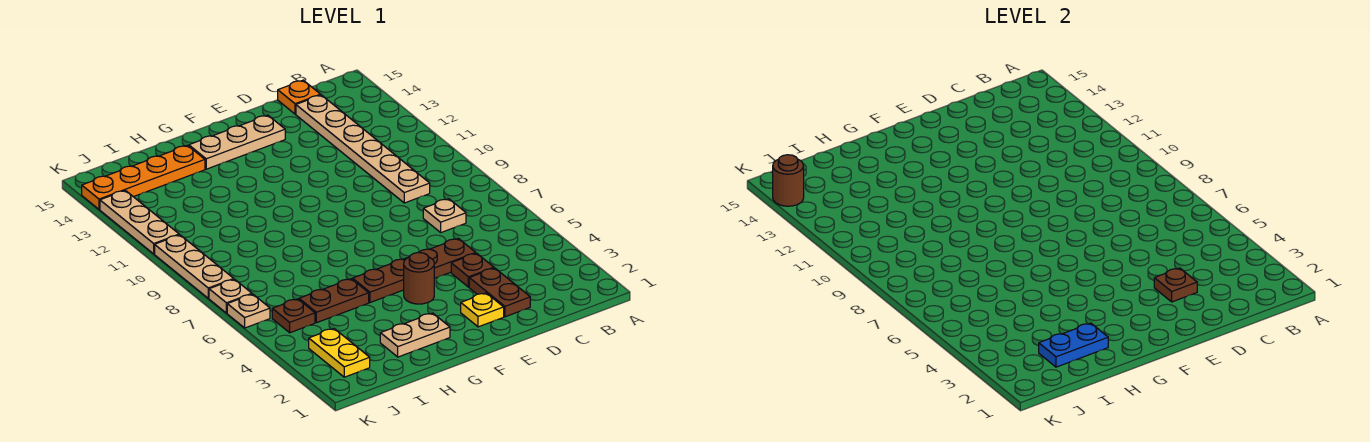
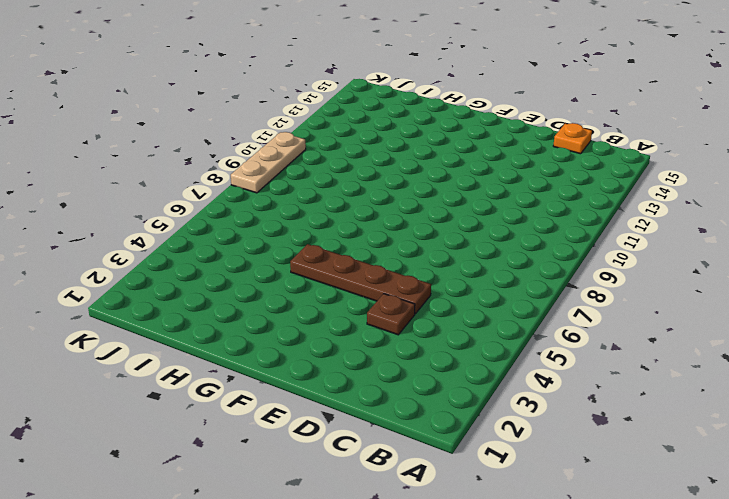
none -> tan plate C7 level 1
none -> tan plate C9:C14 level 1
none -> brown plate D2:D3 level 1

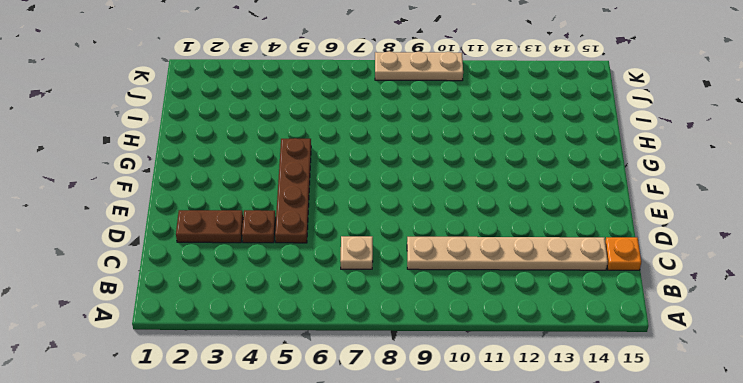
none -> yellow plate E2 level 1
none -> tan plate E14:G14 level 1
none -> brown round brick F4 level 1

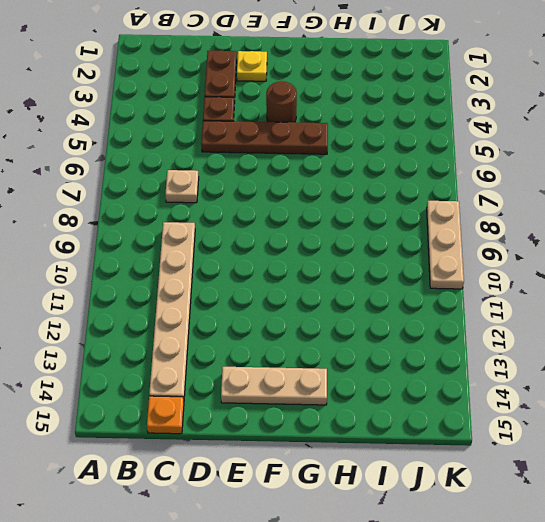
none -> tan plate G2:H2 level 1
none -> brown plate H5:I5 level 1
none -> orange plate H14:K14 level 1

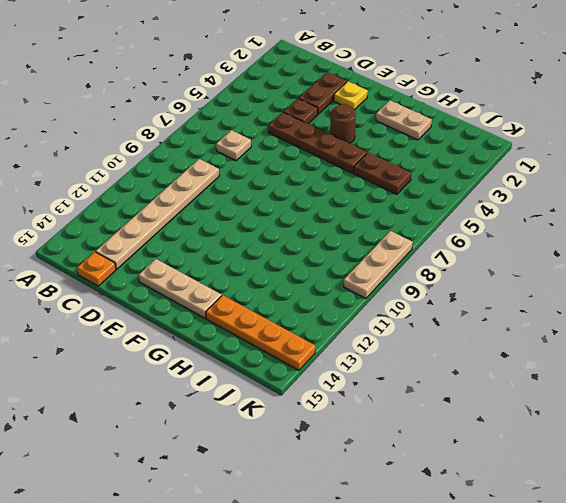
none -> yellow plate J2:J3 level 1
none -> brown plate J5 level 1
none -> tan plate K6 level 1

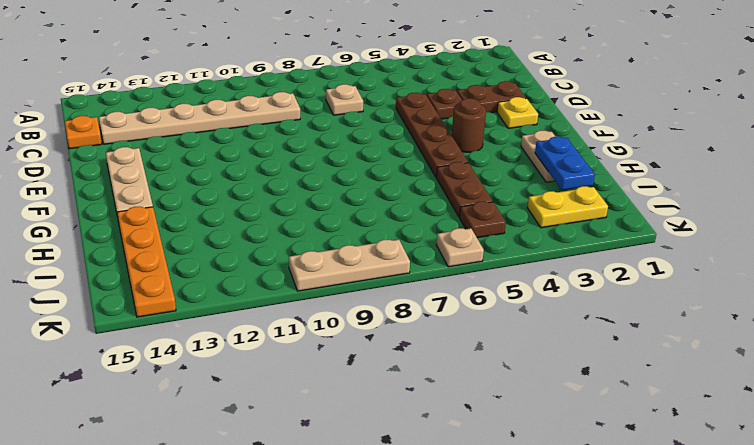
none -> tan plate K7 level 1
none -> tan plate K11:K13 level 1
none -> brown plate D3 level 2

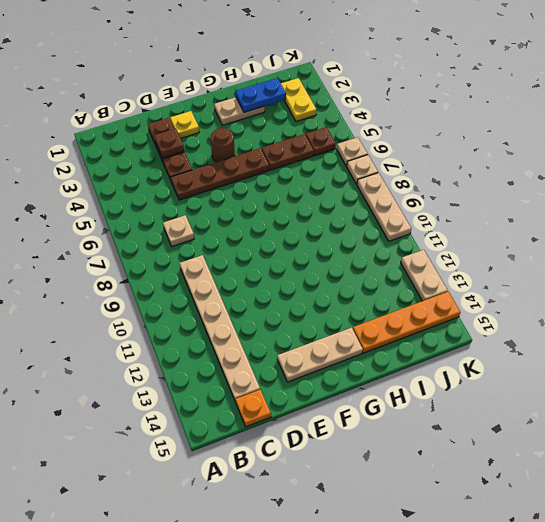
tan plate K12:K13 level 1 -> tan plate K11:K13 level 1
none -> brown round brick K14 level 2

